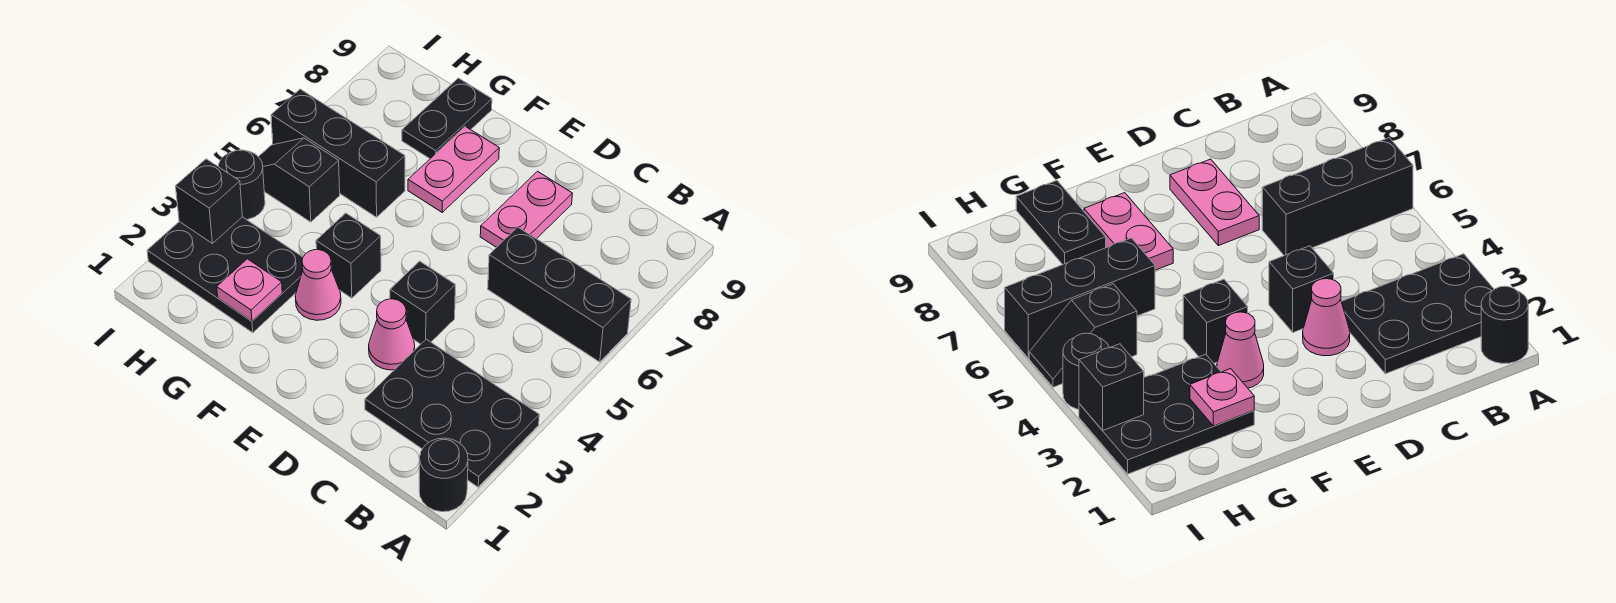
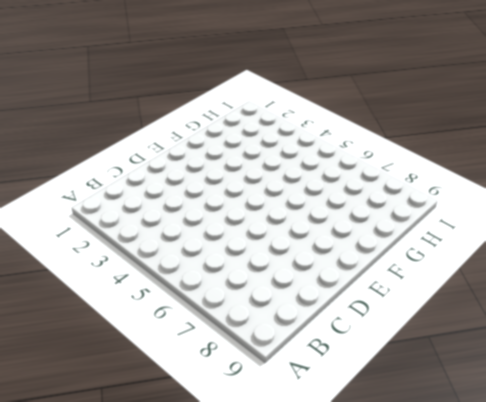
none -> black round brick A1 level 1
none -> black plate A2:C3 level 1
none -> black brick A6:C6 level 1

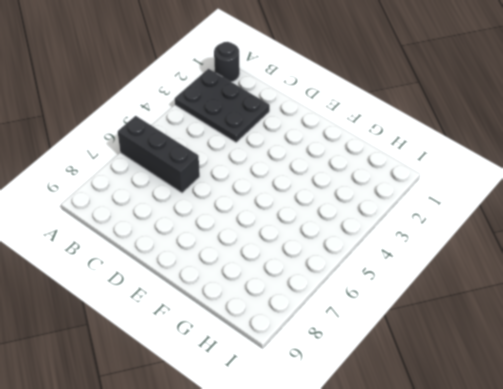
none -> pink cone D3 level 1
none -> black brick D4 level 1
none -> pink plate D7:D8 level 1

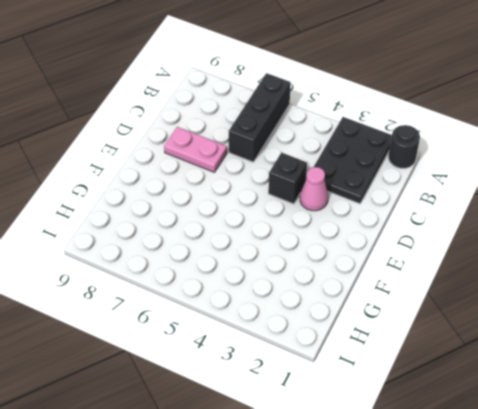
none -> pink cone F3 level 1
none -> black brick F4 level 1
none -> pink plate F7:F8 level 1

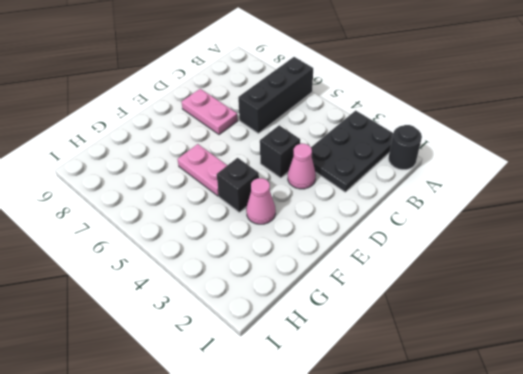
pink plate F5:F6 level 1 -> pink plate F7:F8 level 1
none -> black plate G2:I3 level 1
none -> black brick G6:I6 level 1
none -> black plate G8:G9 level 1

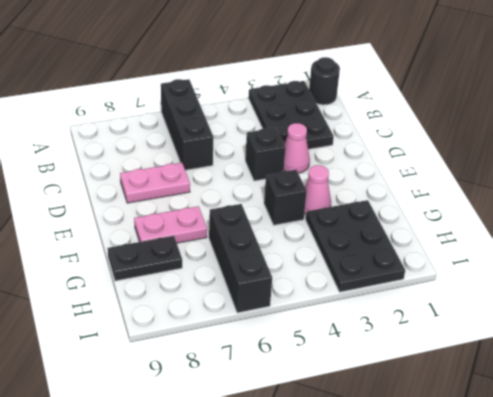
none -> black slope H5:I5 level 1 top H
none -> black round brick I4 level 1
none -> pink plate G2 level 2

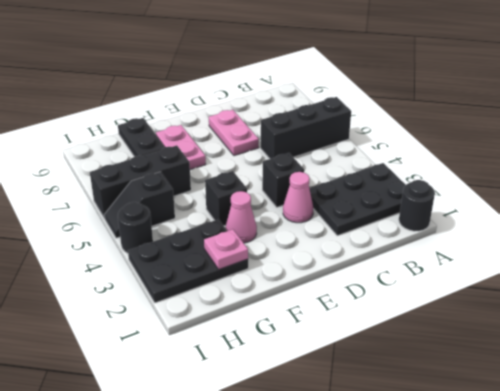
none -> black brick I3 level 2

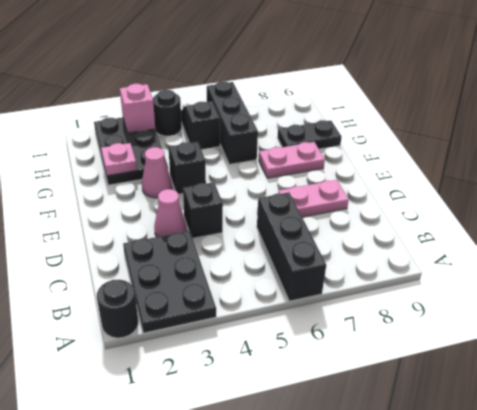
pink brick I3 level 2 -> black brick I3 level 2

